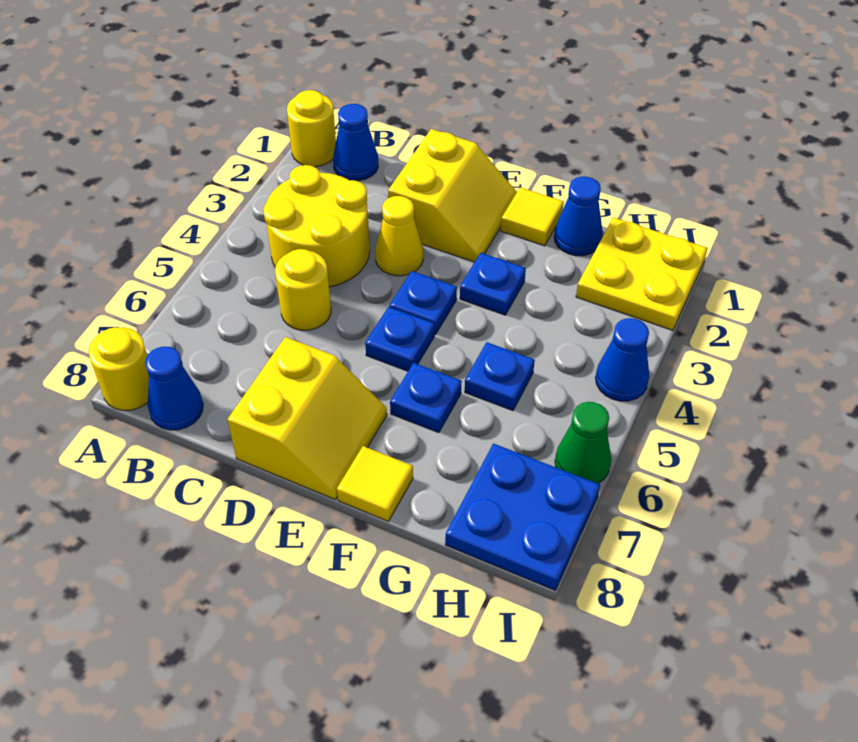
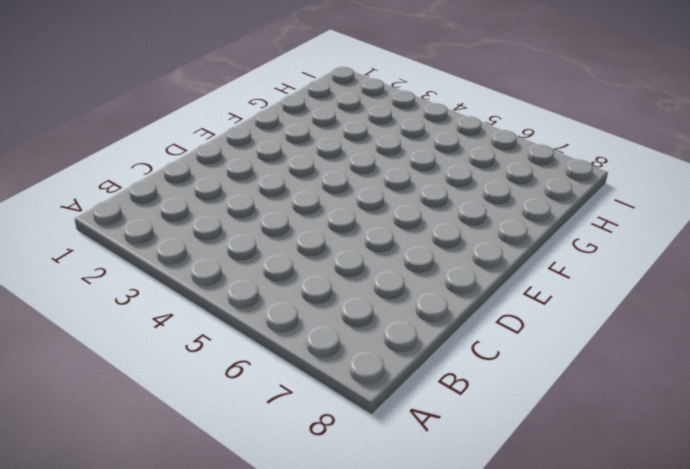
none -> yellow round brick A1 level 1
none -> yellow round brick A8 level 1
none -> blue cone B1 level 1

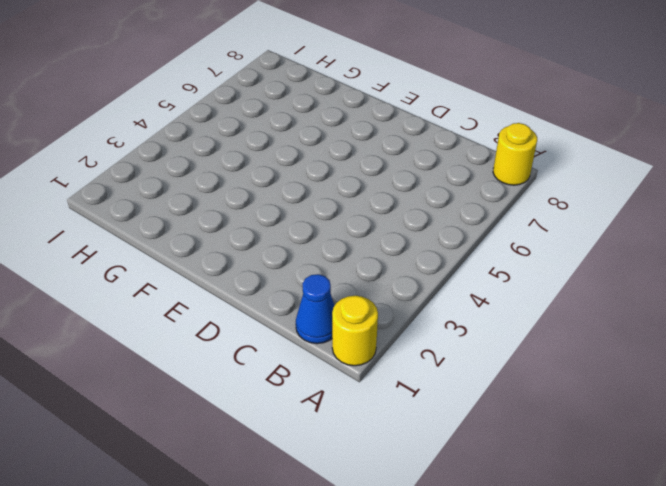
none -> yellow round brick B3:C4 level 1
none -> blue cone B8 level 1
none -> yellow round brick C5 level 1

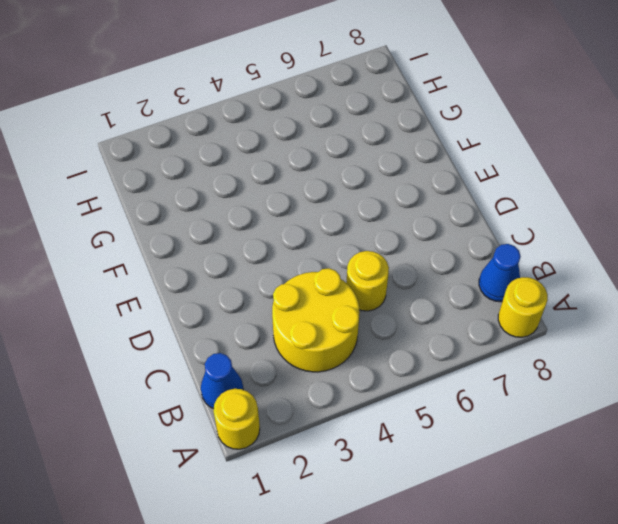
none -> yellow slope D1:E2 level 1 top D
none -> yellow cone D3 level 1
none -> yellow slope D7:E8 level 1 top D

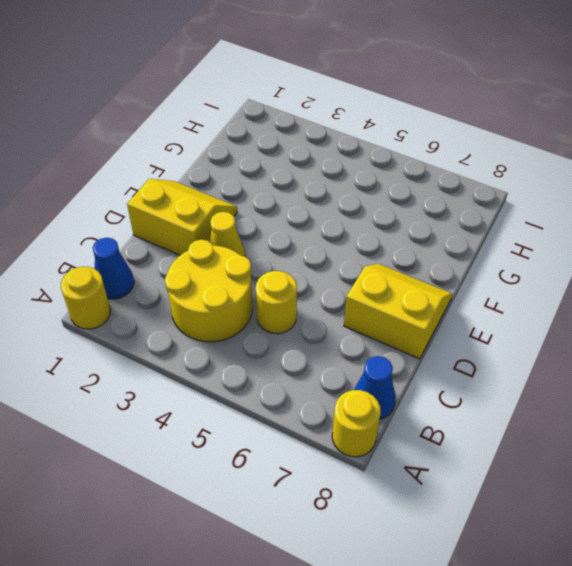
none -> blue plate E4 level 1
none -> blue plate E5 level 1
none -> yellow tile F1 level 1

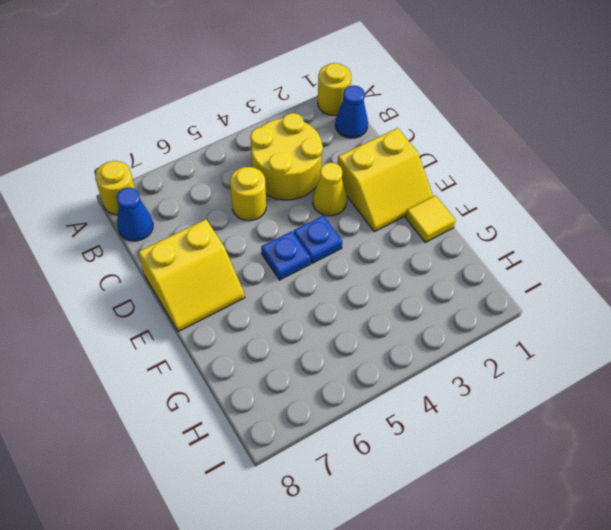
none -> blue plate F3 level 1
none -> blue plate F6 level 1
none -> yellow tile F8 level 1

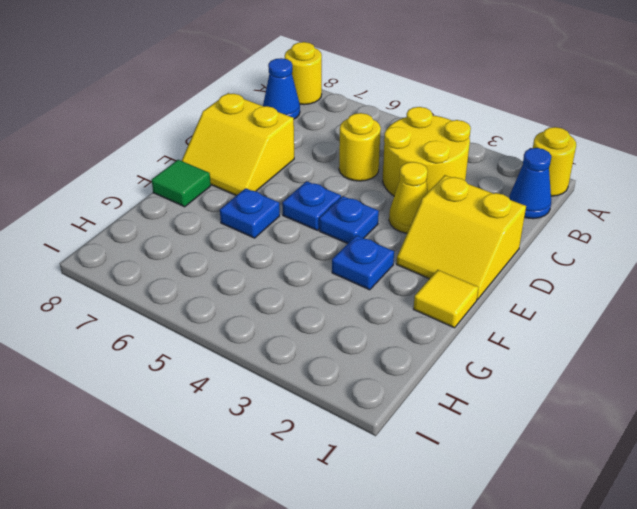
green tile F8 level 1 -> yellow tile F8 level 1
none -> blue cone G1 level 1
none -> blue plate G5 level 1
none -> yellow plate H1:I2 level 1

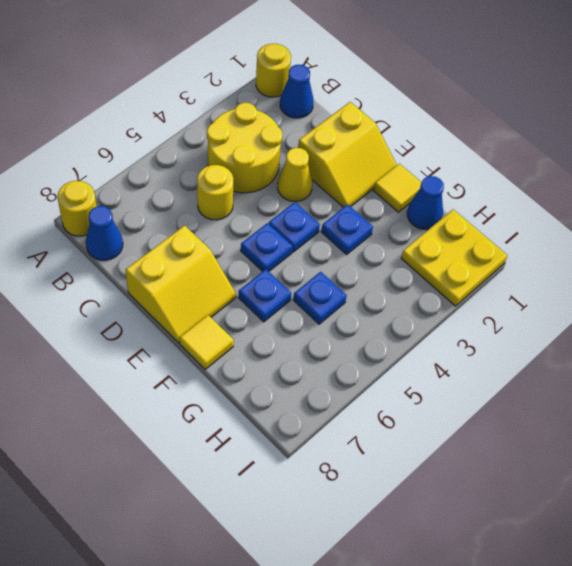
none -> blue plate H7:I8 level 1
none -> blue cone I4 level 1
none -> green cone I6 level 1

